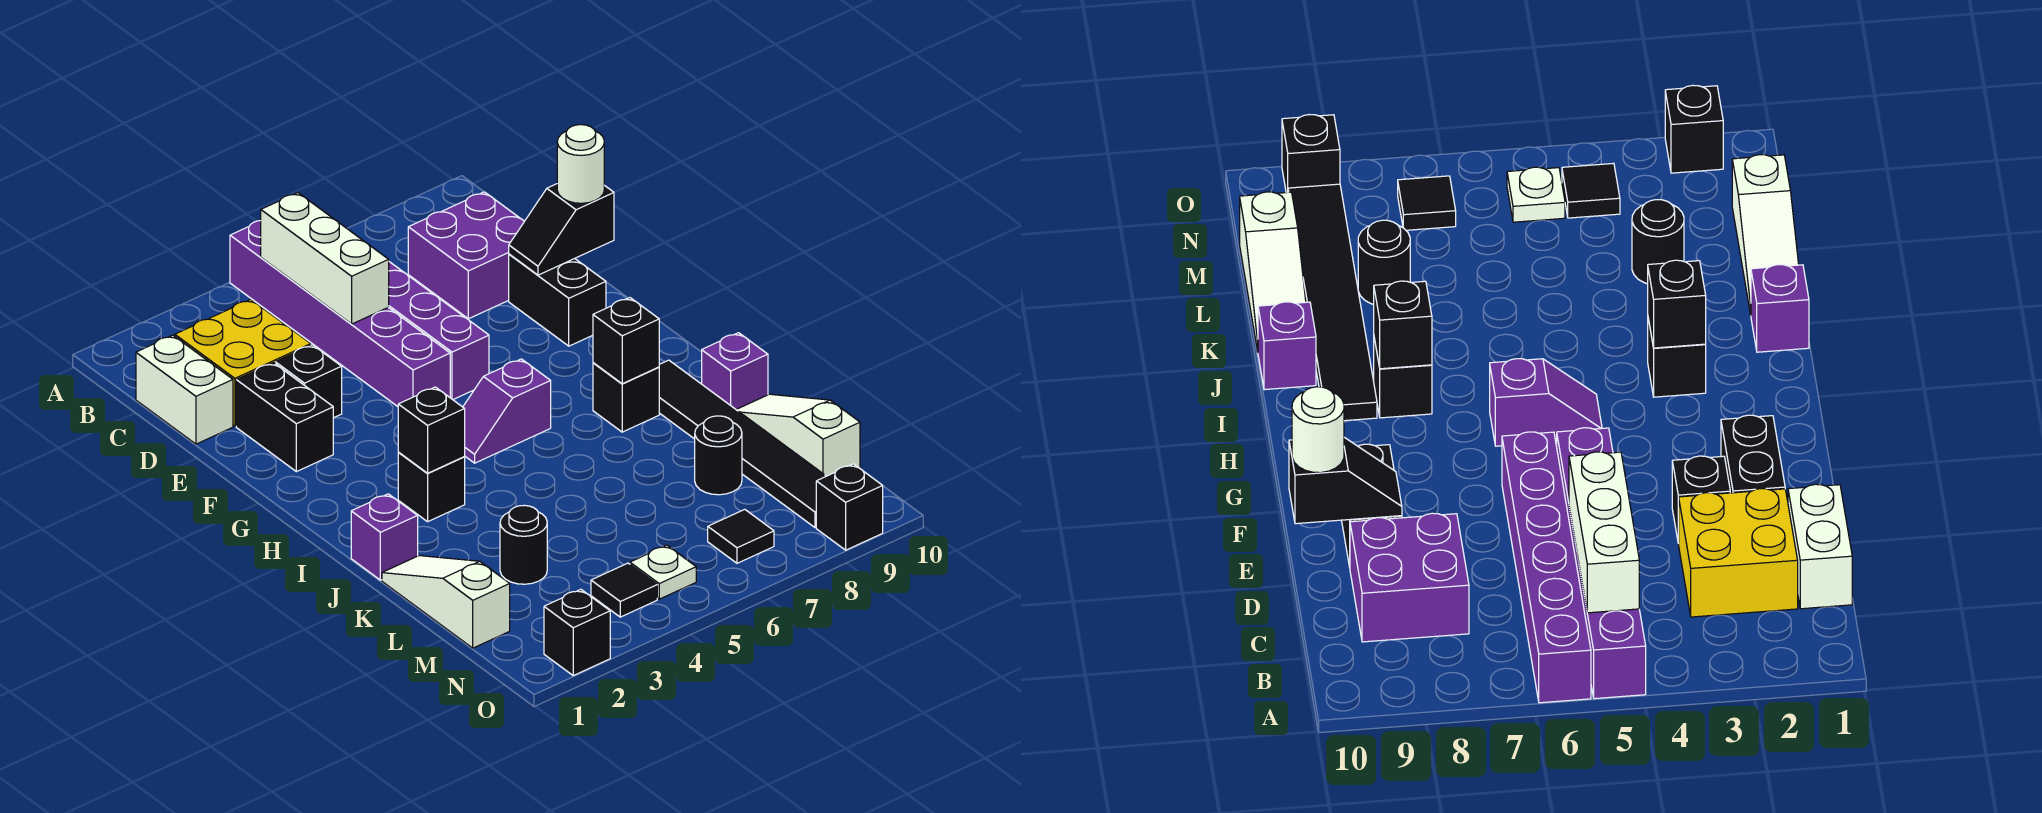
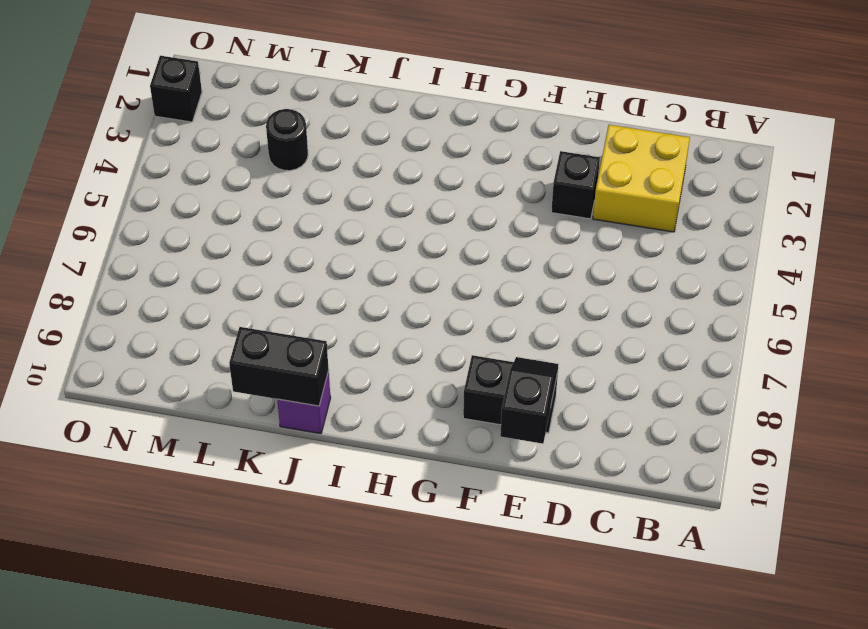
black brick J10:K10 level 2 -> black brick E2:F2 level 1
none -> purple brick A5:F5 level 1
none -> purple brick A6:F6 level 1
none -> white brick C1:D1 level 1

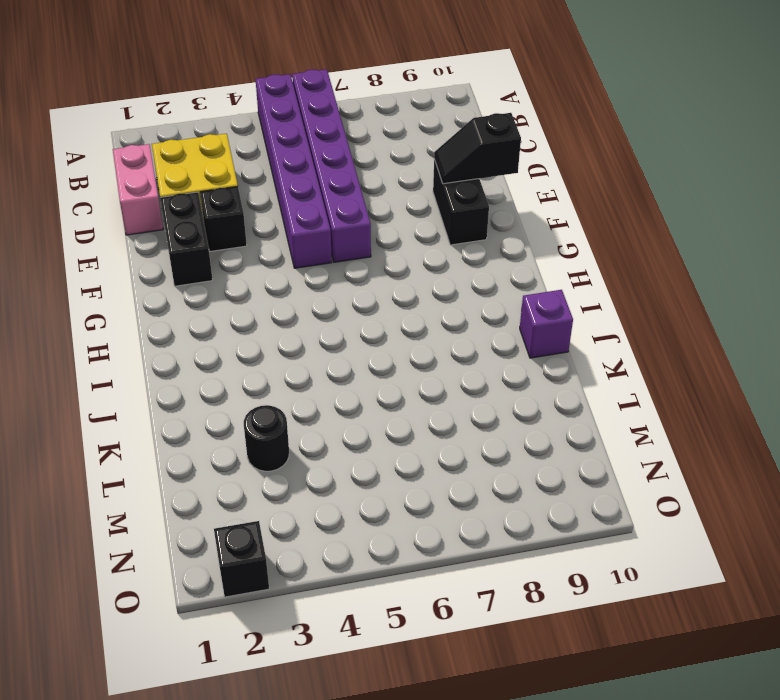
pink brick C1:D1 level 1 -> white brick C1:D1 level 1
none -> purple brick C8:D9 level 1
none -> purple slope H5:H6 level 1 top 6
none -> black brick I3 level 1

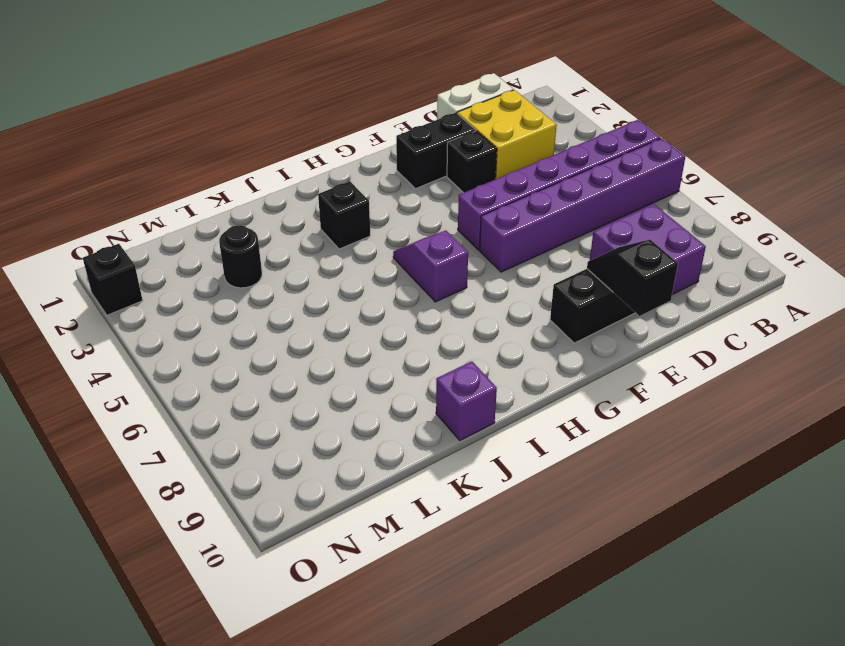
none -> black brick I8 level 1
none -> black tile I9:N9 level 1
none -> purple brick J1 level 1

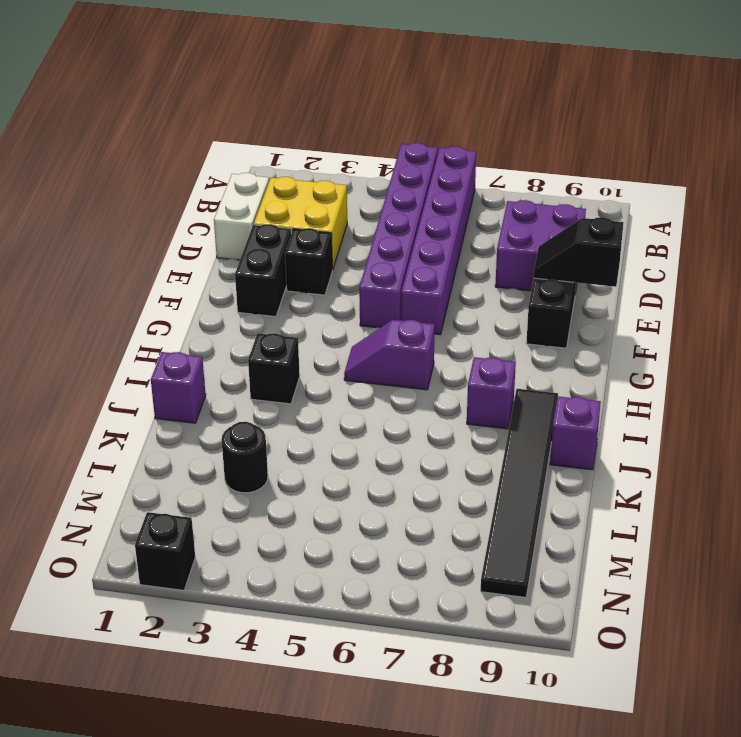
purple brick I8 level 1 -> black brick I8 level 1
none -> white slope K1:M1 level 1 top M
none -> white slope K10:M10 level 1 top M
none -> black round brick L8 level 1

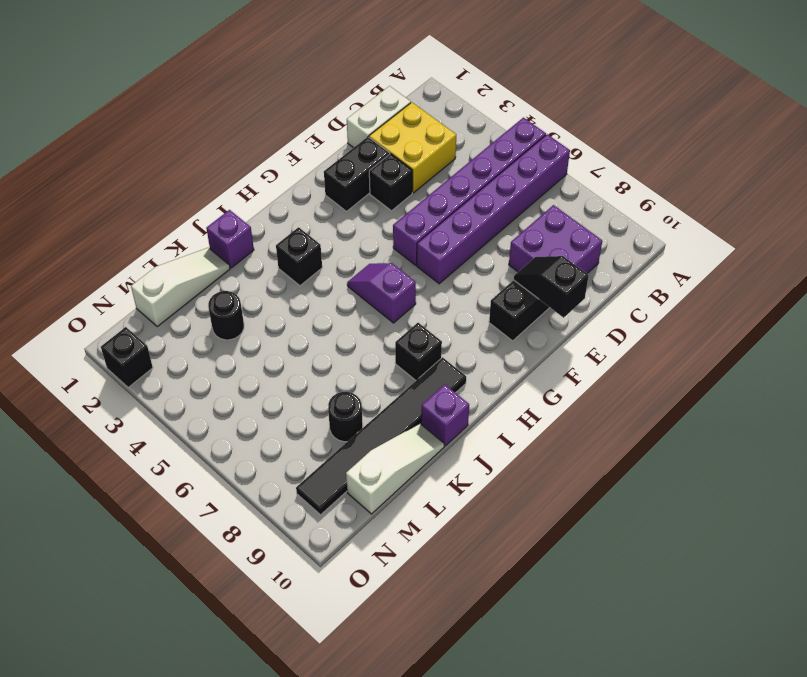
none -> black tile N4 level 1
none -> white plate N5 level 1
none -> black tile N7 level 1

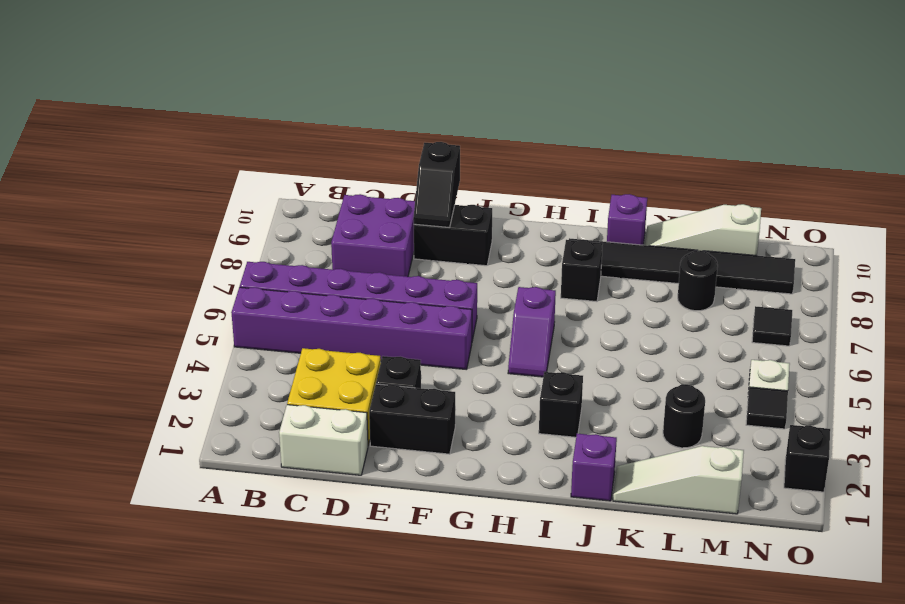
none -> black brick O9 level 1
none -> white brick B5:D5 level 2
none -> black brick I3 level 2

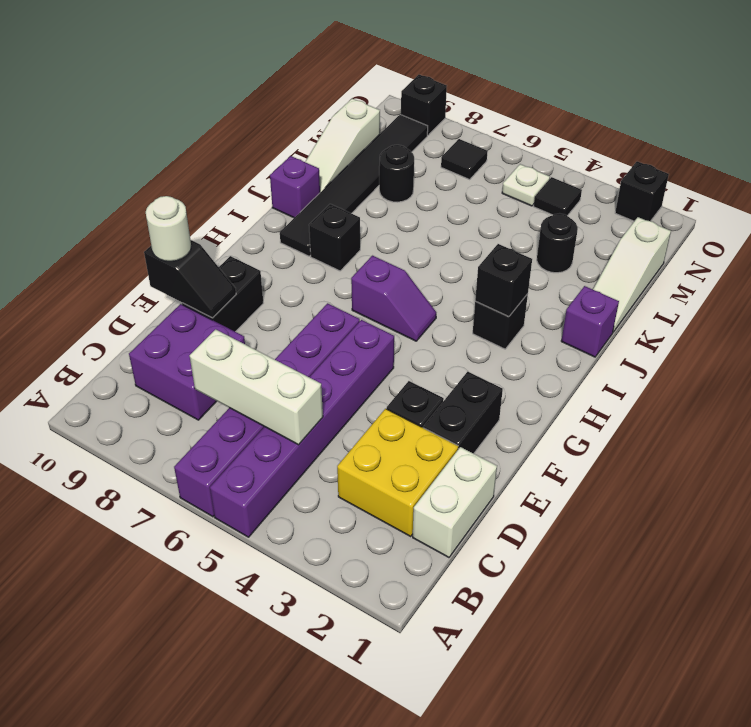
white brick C5:C7 level 2 -> white brick B5:D5 level 2
none -> black brick I8 level 2

